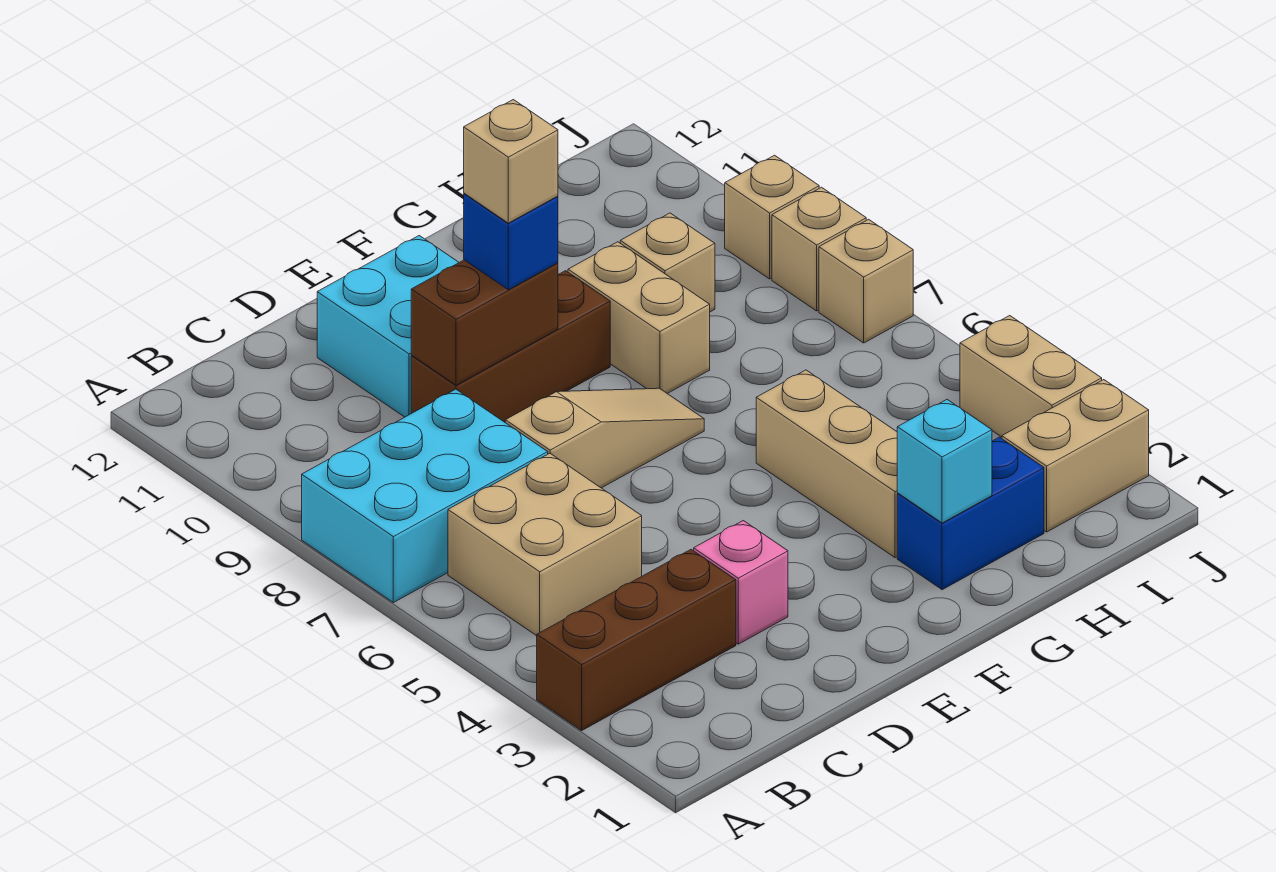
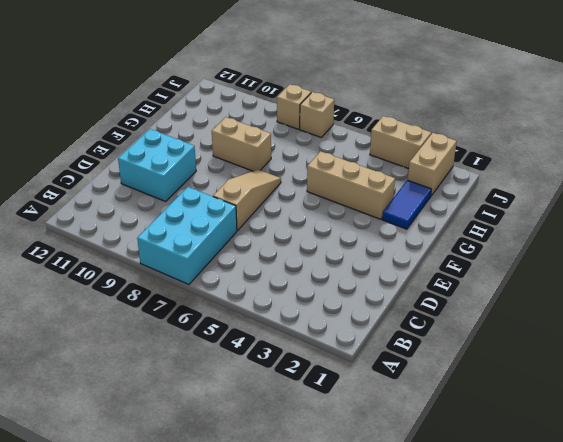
blue tile G2:H2 level 1 -> blue brick G2:H2 level 1
none -> brown brick A3:C3 level 1
none -> tan brick B5:C6 level 1
none -> pink brick D3 level 1

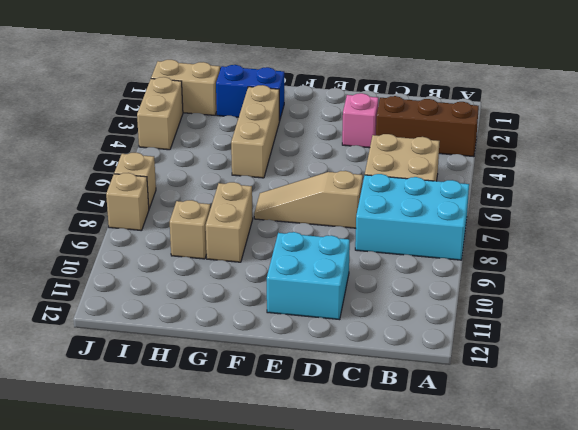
none -> brown brick D9:F9 level 1
none -> tan brick J9 level 1
none -> brown brick D9:E9 level 2

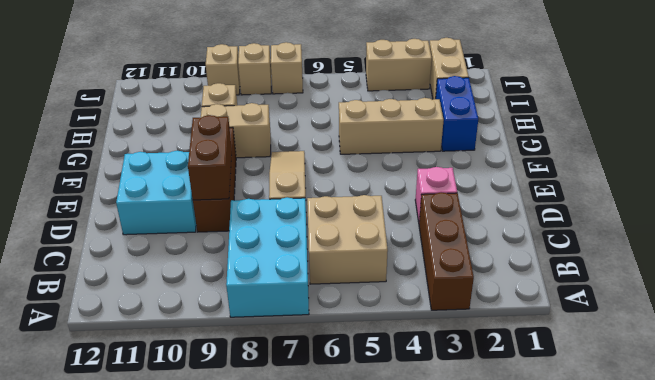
none -> cyan brick G2 level 2
none -> blue brick E9 level 3
none -> tan brick E9 level 4

